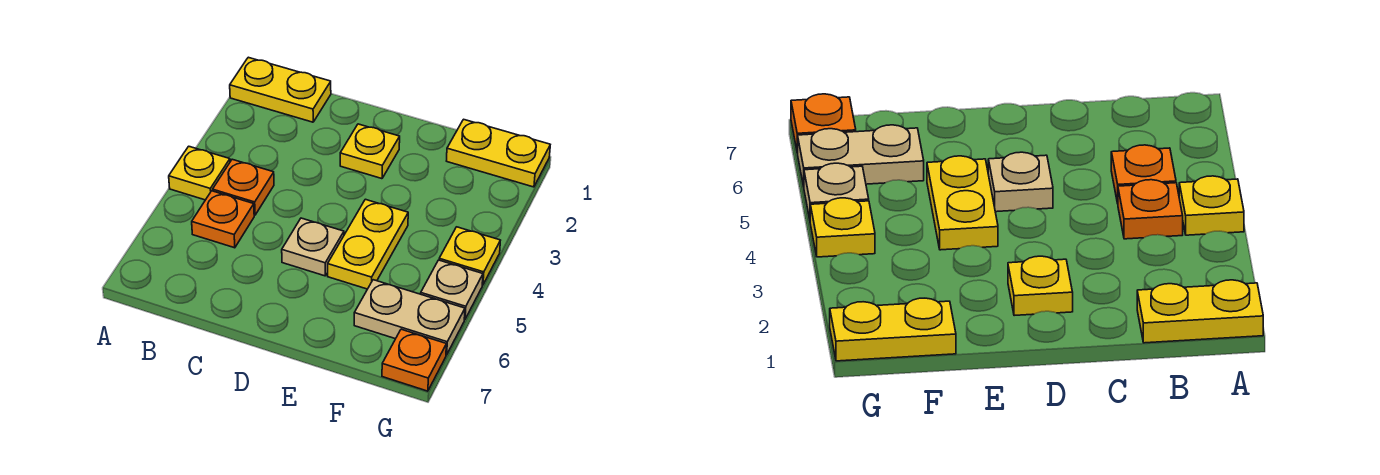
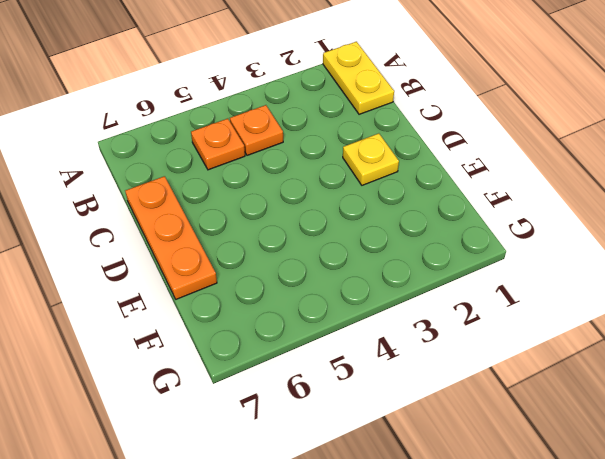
orange plate C7:E7 level 1 -> none
none -> yellow plate A4 level 1
none -> tan plate D5 level 1
none -> yellow plate E4:E5 level 1

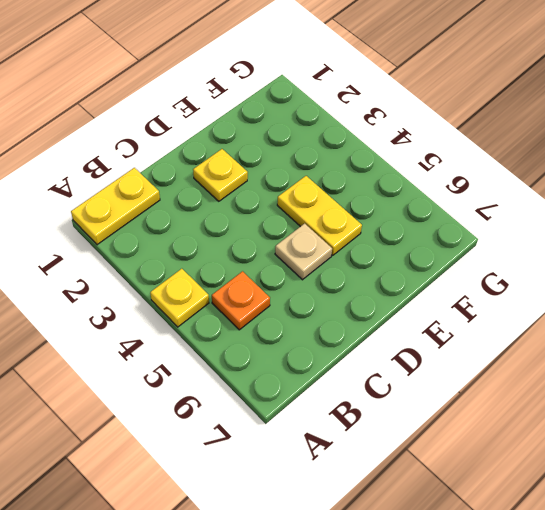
none -> orange plate B4 level 1
none -> yellow plate F1:G1 level 1
none -> tan plate F6:G6 level 1

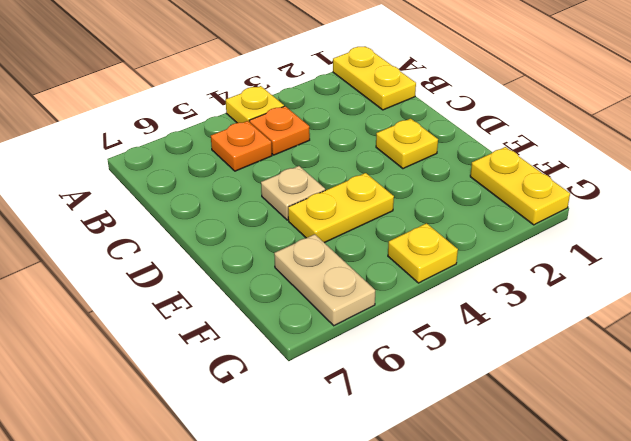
none -> tan plate G5 level 1
none -> orange plate G7 level 1

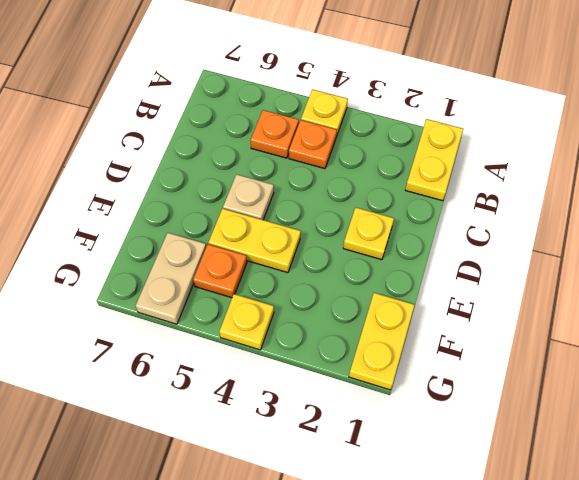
orange plate F5 level 1 -> orange plate G7 level 1
none -> tan plate G5 level 1

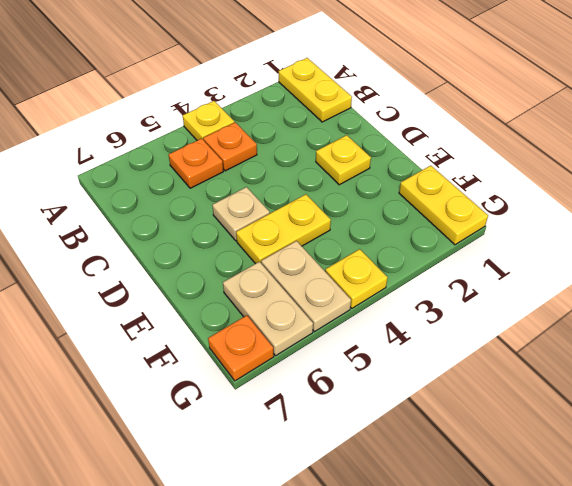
tan plate F5:G5 level 1 -> tan plate G5 level 1

